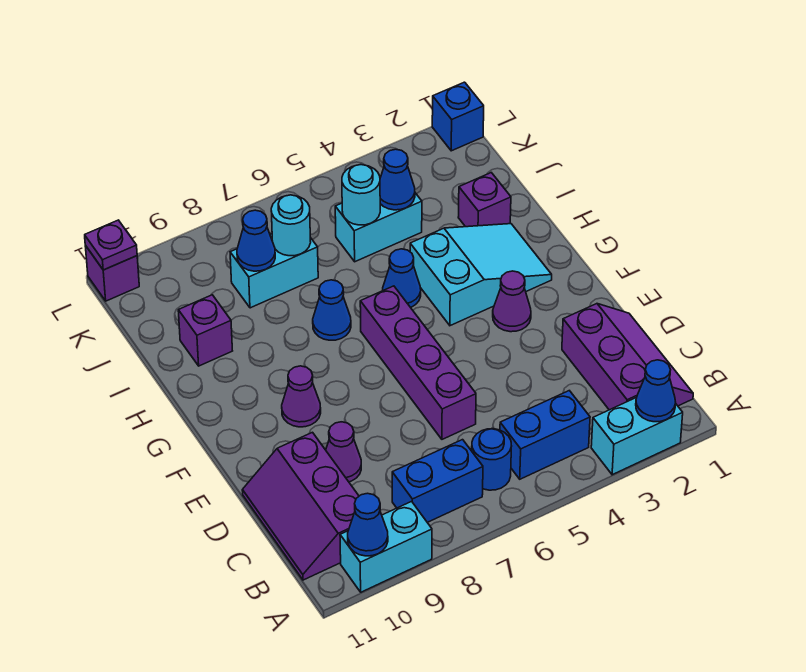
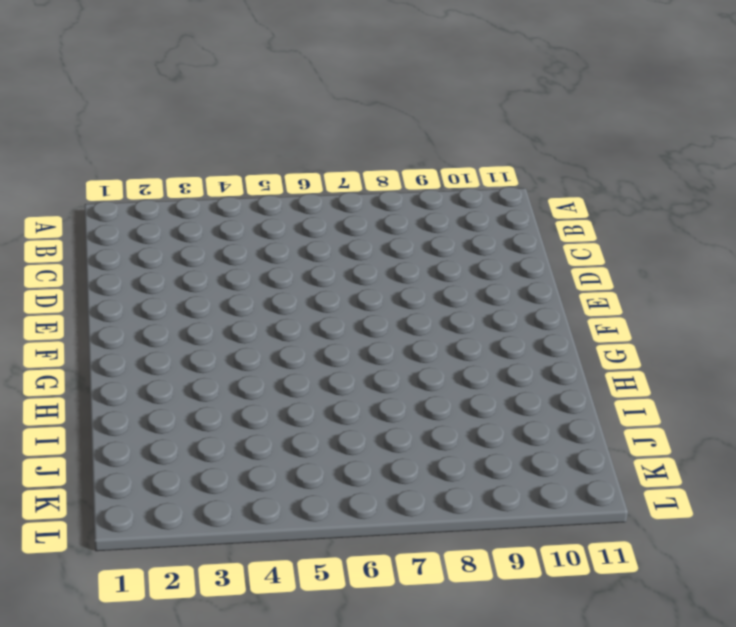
none -> cyan brick A2:A3 level 1
none -> cyan brick A9:A10 level 1
none -> purple slope B1:D2 level 1 top 2

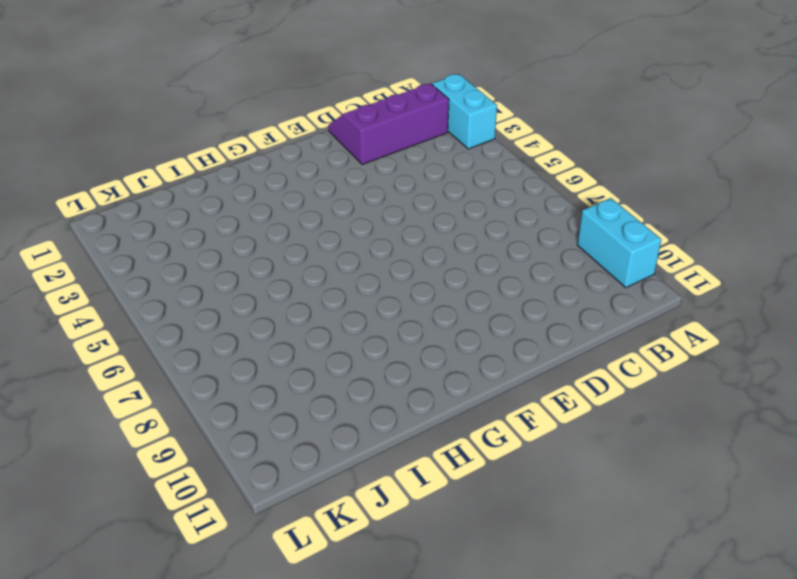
none -> blue brick B4:B5 level 1
none -> blue round brick B6 level 1
none -> blue brick B7:B8 level 1

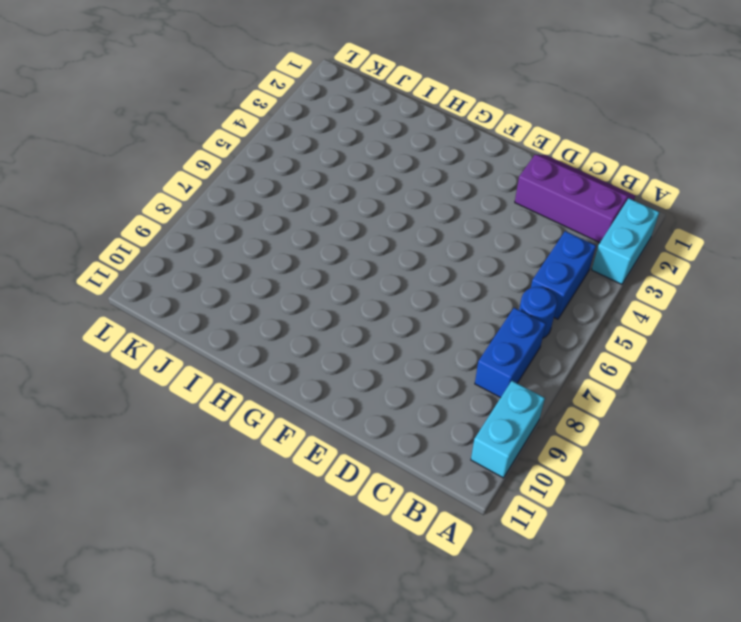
none -> purple slope B10:D11 level 1 top 10
none -> purple brick D6:G6 level 1
none -> purple cone D9 level 1

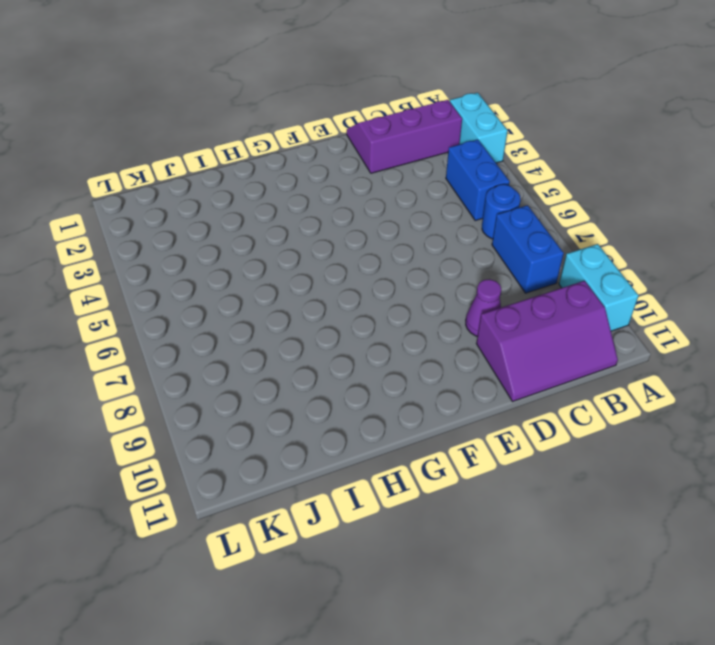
none -> purple brick D6:G6 level 1
none -> purple cone F3 level 1
none -> purple cone F9 level 1

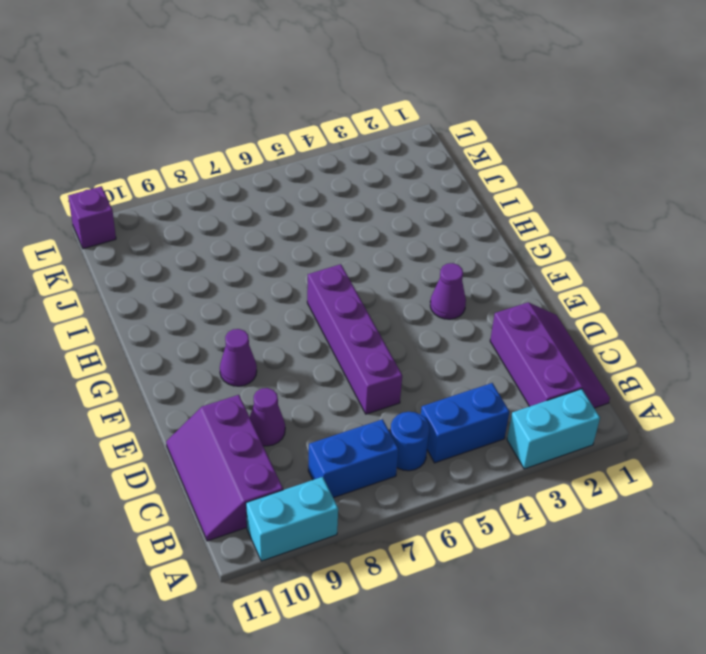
none -> cyan slope G2:H4 level 1 top 4
none -> blue cone H5 level 1
none -> blue cone H7 level 1

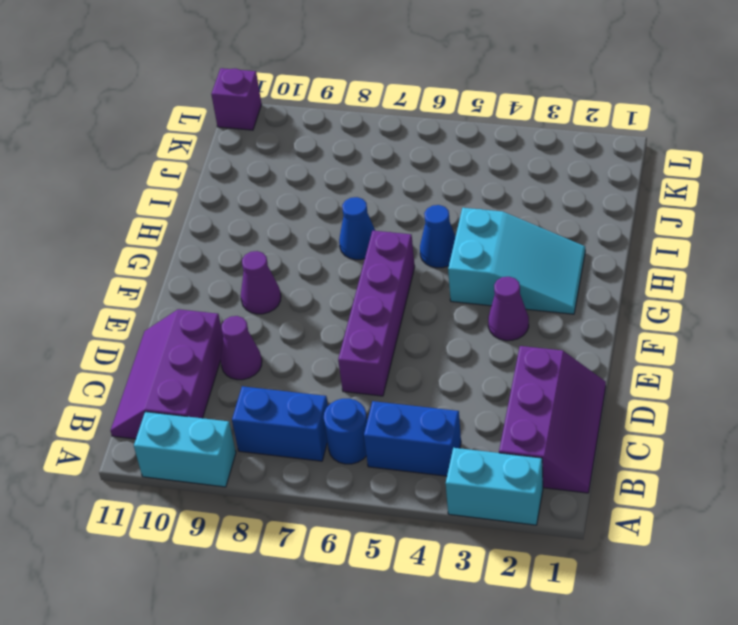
none -> purple brick I2 level 1
none -> purple brick I10 level 1
none -> cyan brick J4:J5 level 1

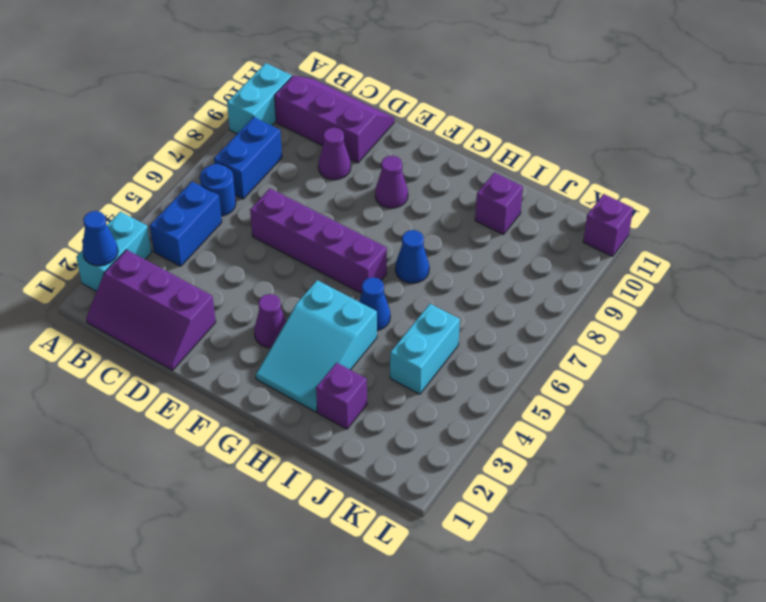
none -> cyan brick J7:J8 level 1
none -> blue brick L1 level 1
none -> blue cone A10 level 2

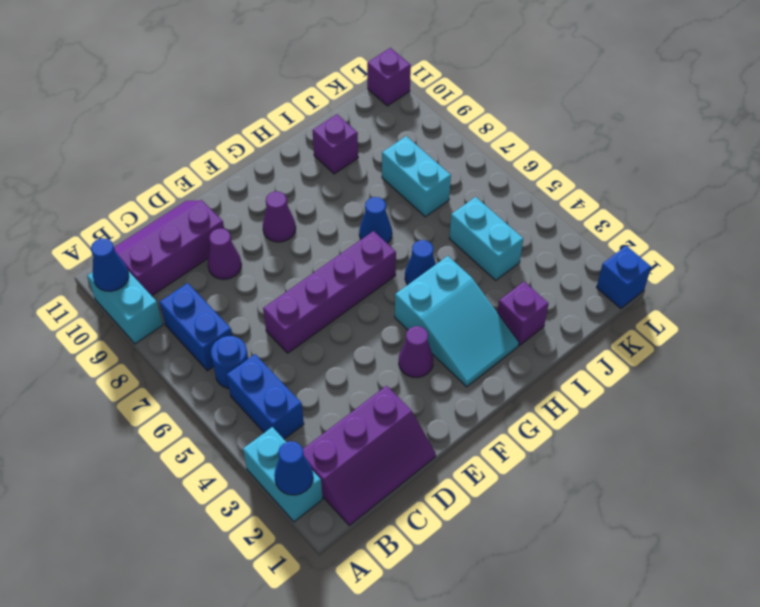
none -> blue cone J4 level 2
none -> cyan round brick J5 level 2
none -> cyan round brick J7 level 2

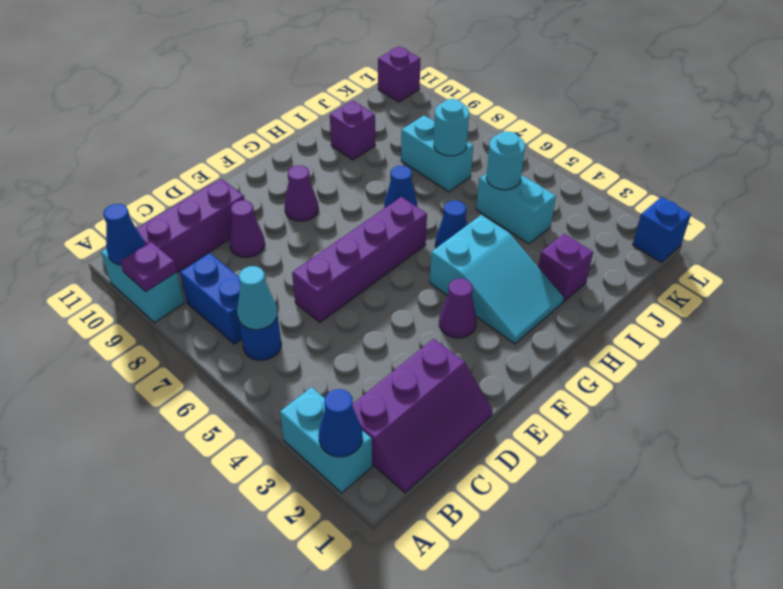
purple plate A9 level 2 -> purple plate L11 level 2
cyan cone B6 level 2 -> none
none -> blue brick B4:B5 level 1
none -> blue cone J4 level 2
none -> blue cone J8 level 2

